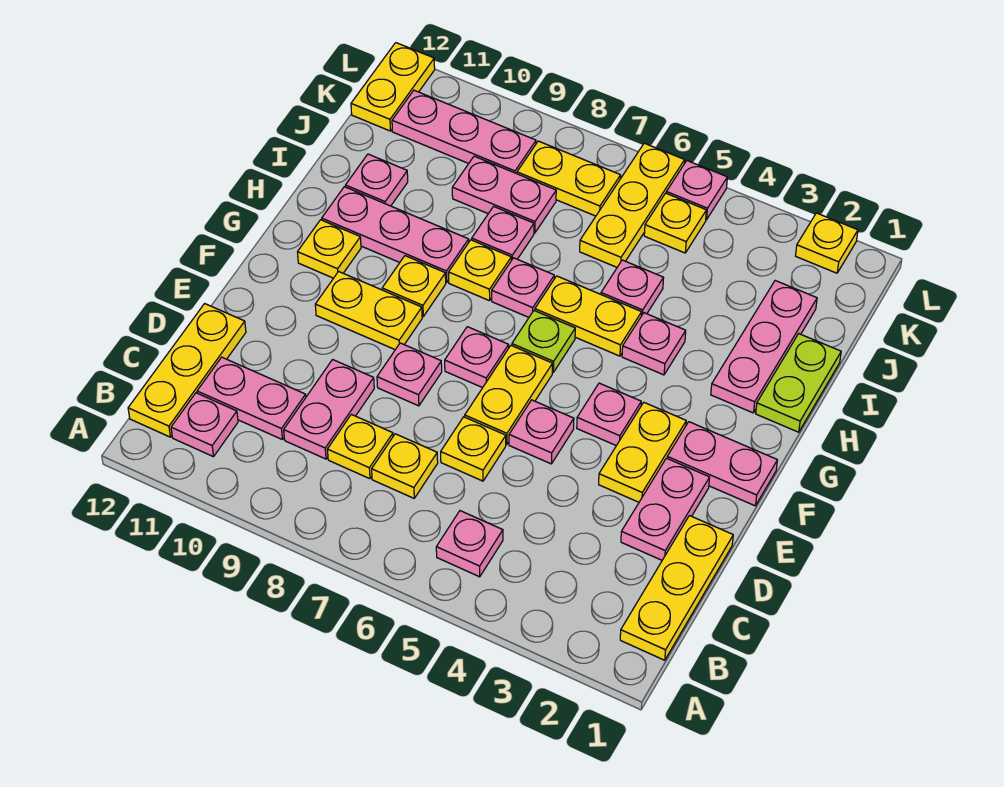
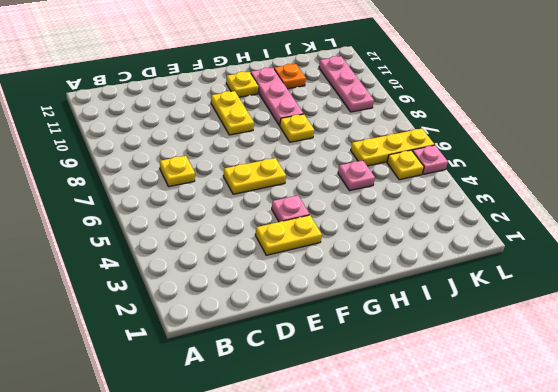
orange plate I11 level 1 -> pink plate I11 level 1
none -> yellow plate B1:D1 level 1
none -> pink plate B5 level 1
none -> pink plate B11 level 1
none -> yellow plate B12:D12 level 1

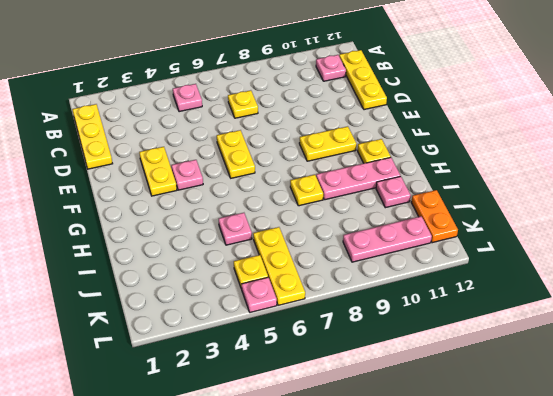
orange plate J12:K12 level 1 -> yellow plate K12:L12 level 1
none -> yellow plate C8 level 1
none -> pink plate C9:D9 level 1
none -> pink plate C10:C11 level 1
none -> pink plate D2:E2 level 1

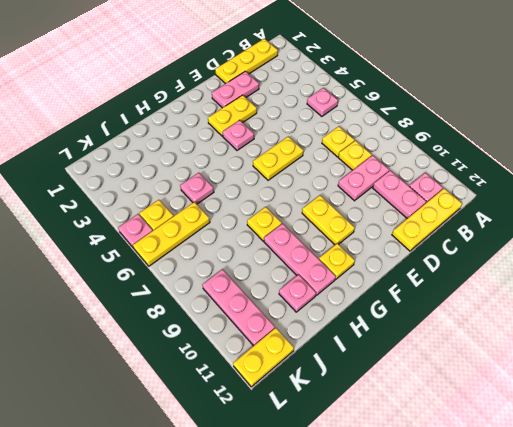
none -> yellow plate D6 level 1
none -> pink plate E5 level 1
none -> pink plate E8 level 1
none -> pink plate F1:F2 level 1

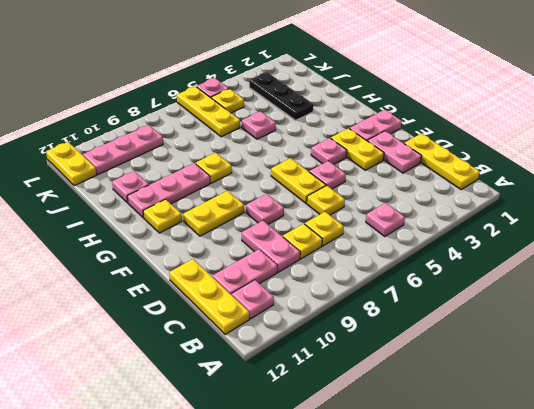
black plate I3:K3 level 1 -> none
none -> pink plate F7 level 1
none -> lime plate G6 level 1
none -> yellow plate G9 level 1
none -> lime plate H1:I1 level 1

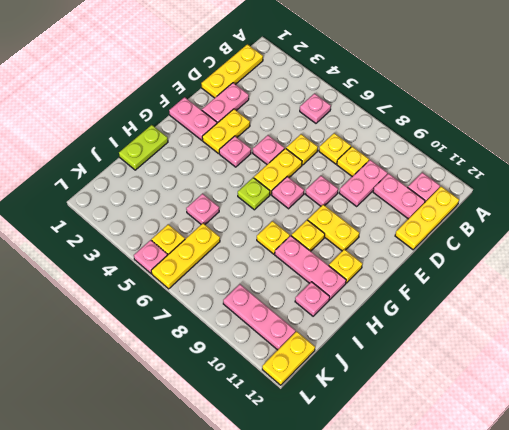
none -> pink plate H2:J2 level 1
none -> pink plate H4 level 1
none -> yellow plate H5:H6 level 1
none -> pink plate H7 level 1

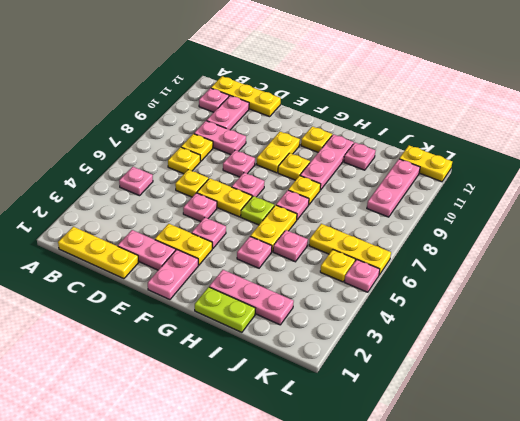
none -> pink plate I8 level 1
none -> pink plate J8:J9 level 1
none -> yellow plate K7:K8 level 1
none -> yellow plate L2 level 1

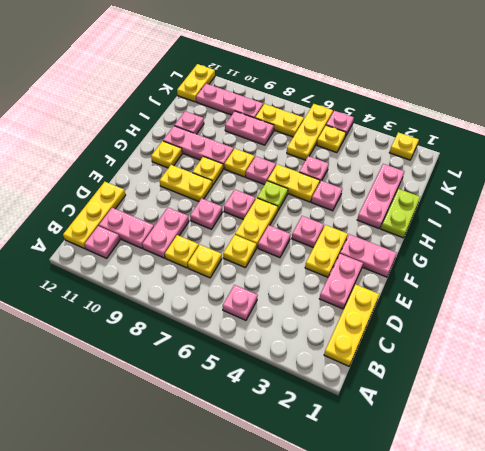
none -> pink plate I8 level 1

